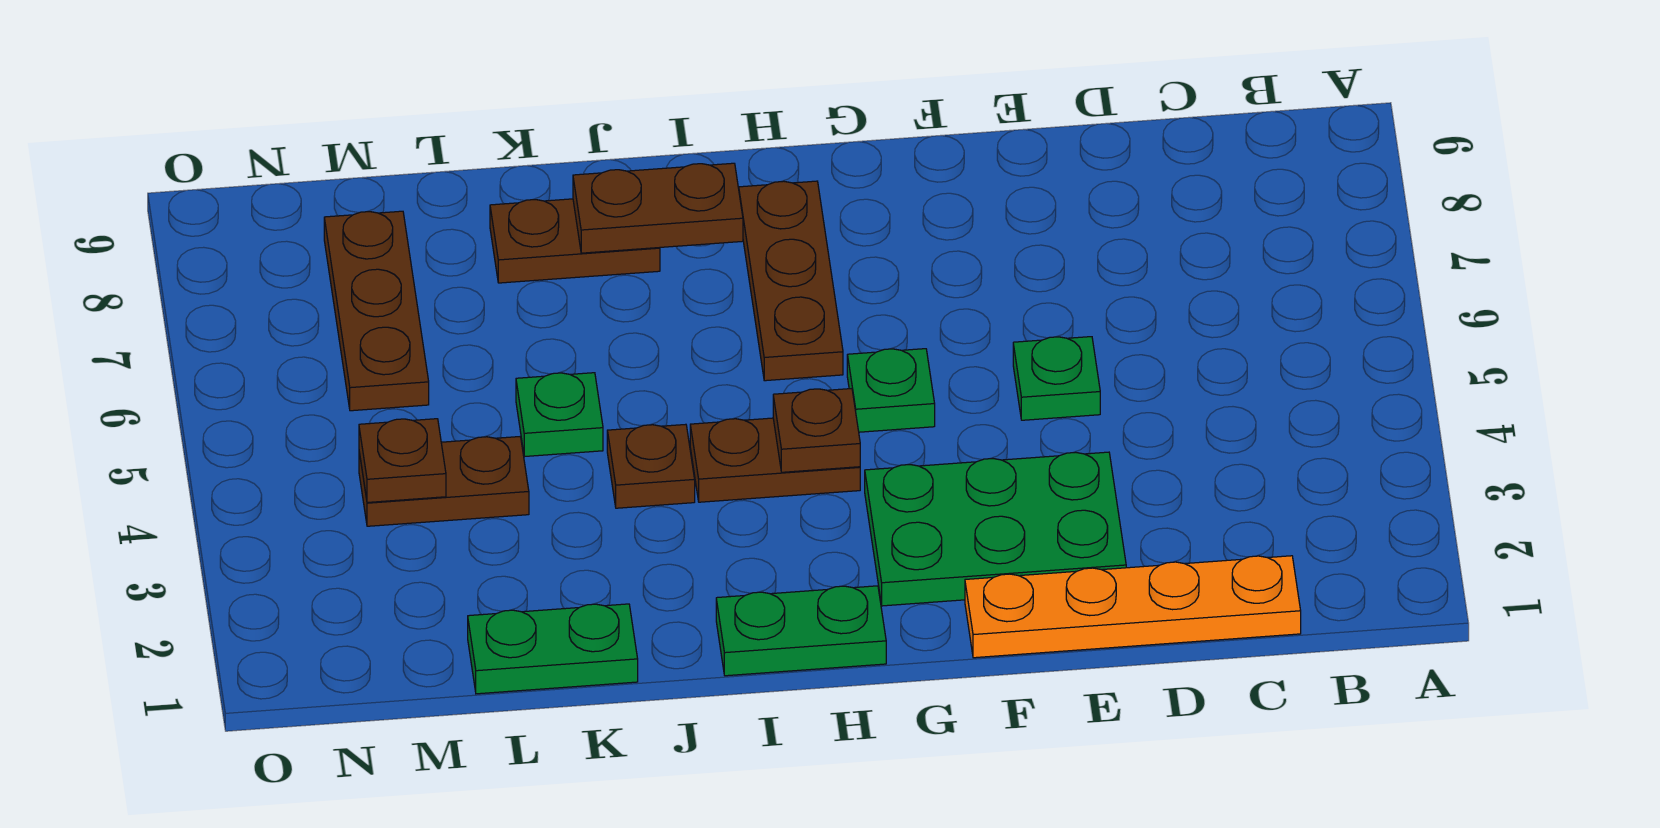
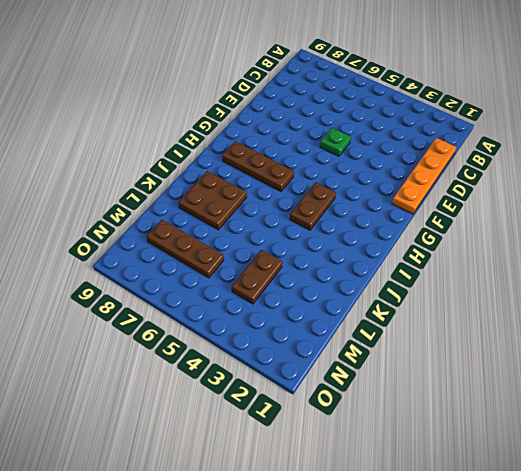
brown plate J7:K8 level 1 -> brown plate J8:K8 level 1
none -> green plate E2:G3 level 1
none -> green plate G5 level 1
none -> green plate H1:I1 level 1

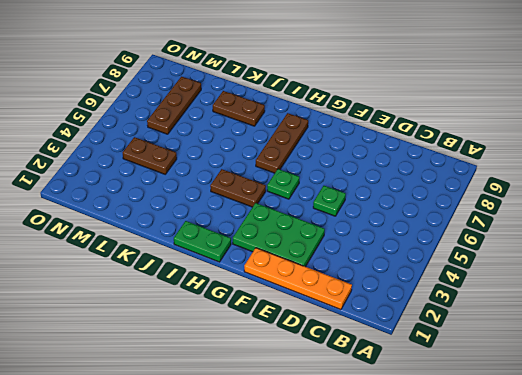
none -> brown plate J4 level 1
none -> green plate K1:L1 level 1
none -> green plate K5 level 1

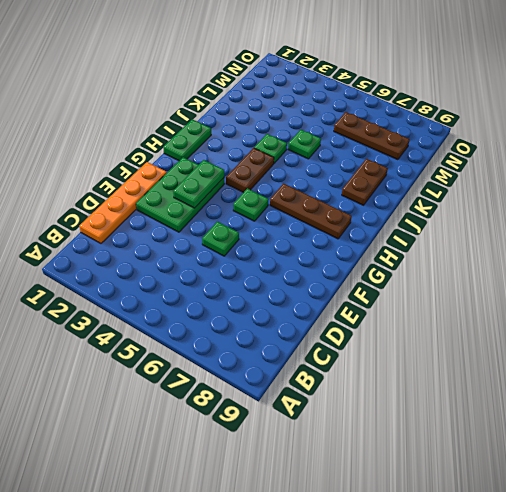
green plate F3:G3 level 2 -> green plate K1:L1 level 1
green plate J4 level 1 -> brown plate J4 level 1
none -> brown plate L4:M4 level 1
none -> brown plate H4 level 2
none -> brown plate I8:J8 level 2

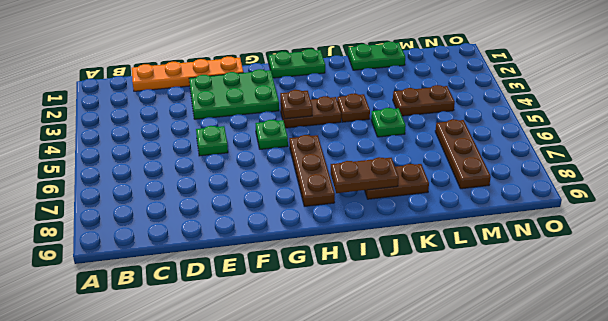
none -> brown plate M4 level 2

